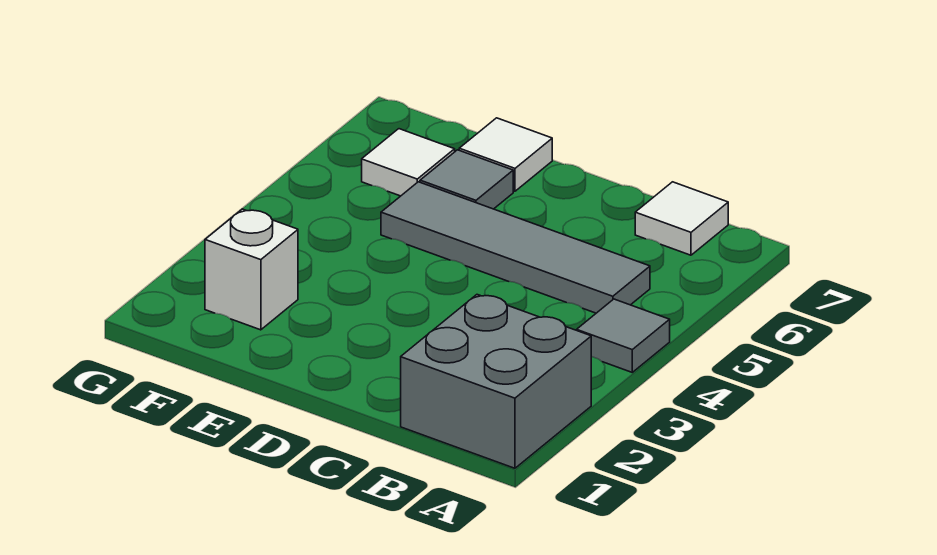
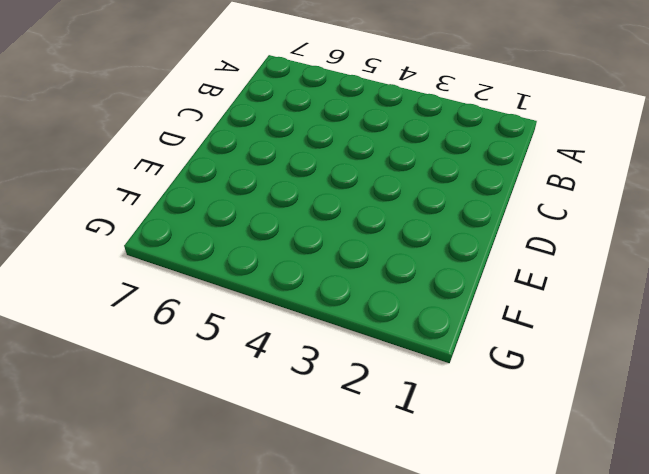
none -> grey brick A1:B2 level 1
none -> grey tile A4 level 1

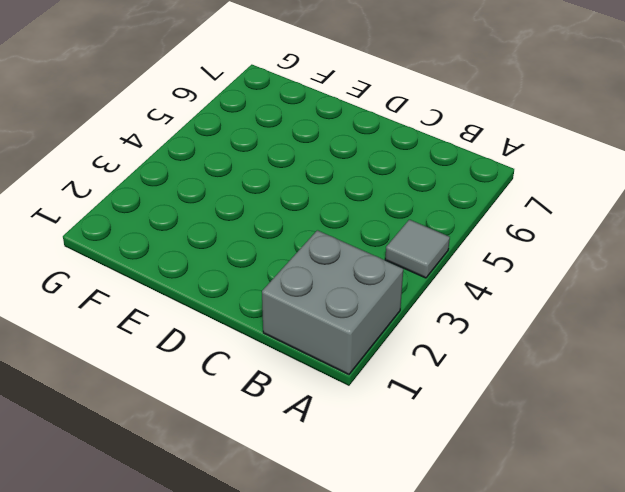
none -> grey tile B5:E5 level 1
none -> white tile B7 level 1

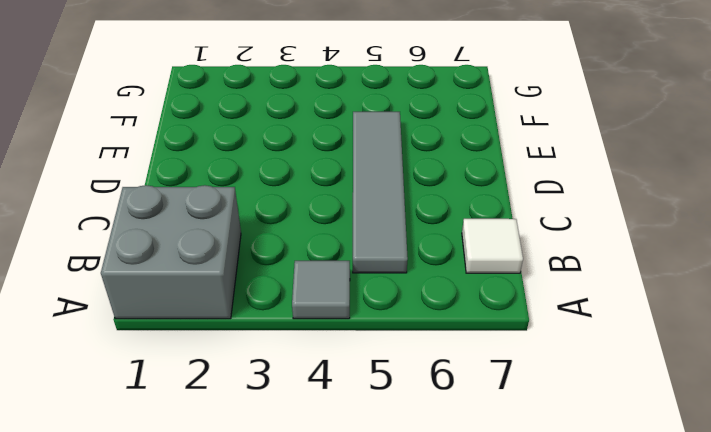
none -> grey tile E6 level 1
none -> white tile E7 level 1

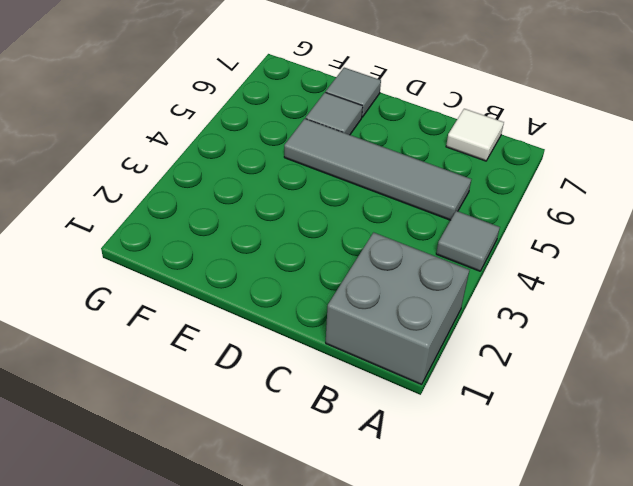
grey tile E7 level 1 -> white tile E7 level 1
none -> white brick F2 level 1
none -> white tile F6 level 1

